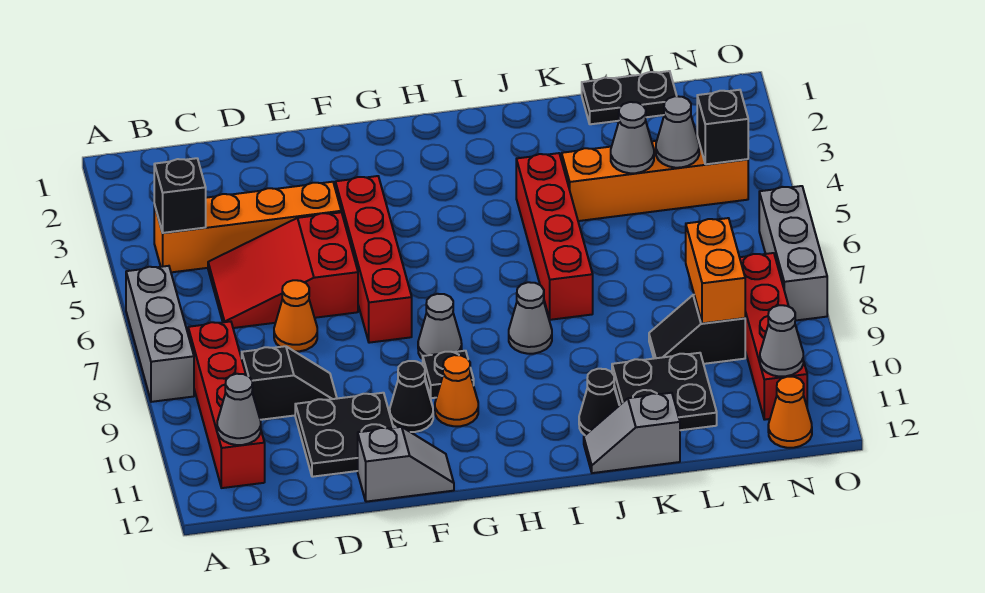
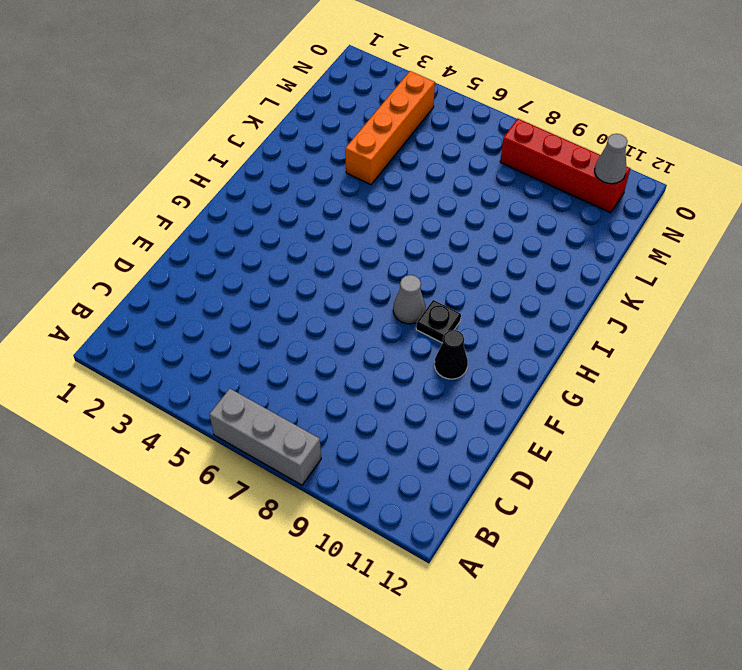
none -> orange brick B4:E4 level 1
none -> red brick B8:B11 level 1
none -> red slope C5:E6 level 1 top E
none -> black slope C9:D9 level 1 top C

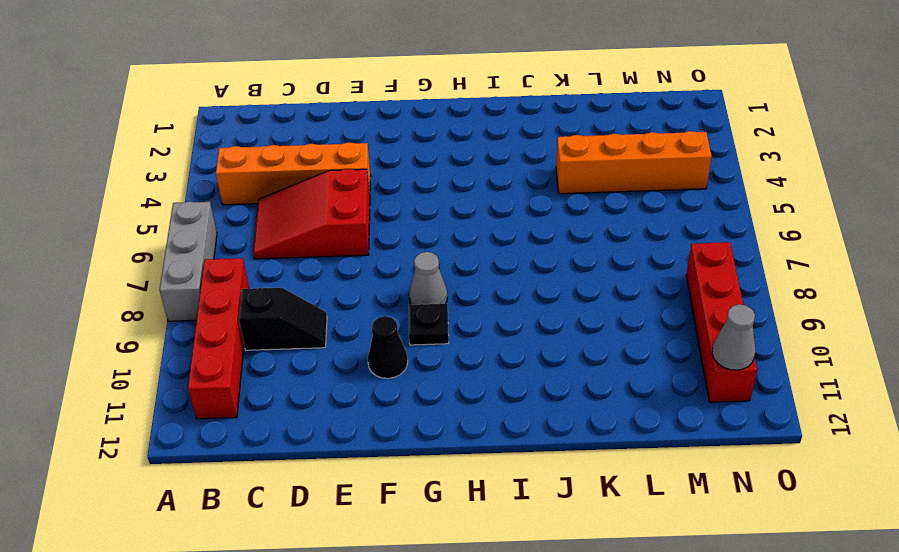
none -> orange cone D7 level 1
none -> black plate D10:E11 level 1
none -> grey slope E12:F12 level 1 top E
none -> red brick F4:F7 level 1

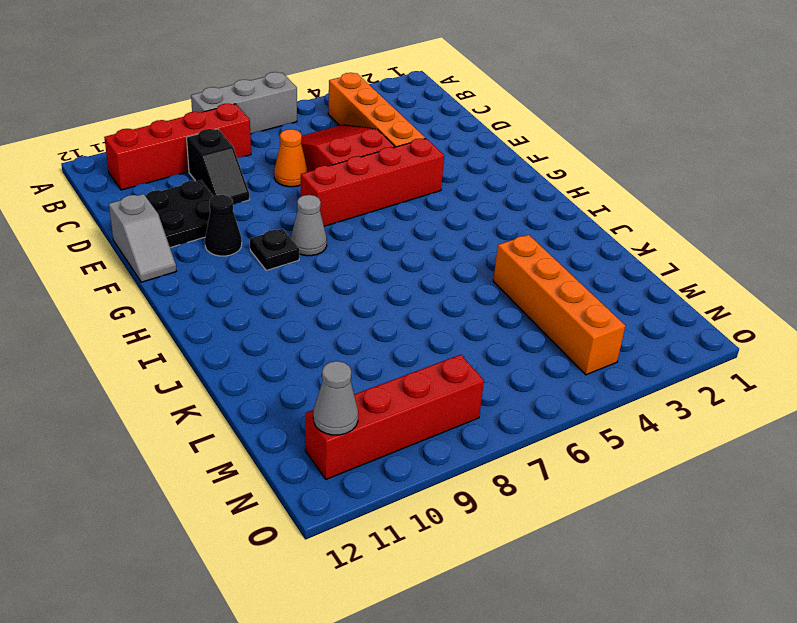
none -> orange cone G10 level 1
none -> grey cone I8 level 1
none -> red brick J4:J7 level 1
none -> black cone J11 level 1

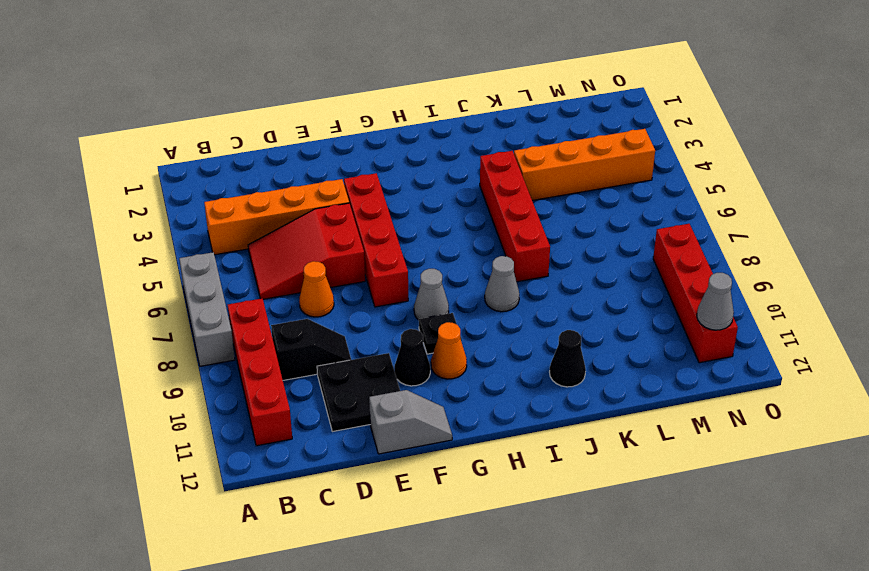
none -> grey slope J12:K12 level 1 top K
none -> black plate K10:L11 level 1
none -> black plate L1:M1 level 1
none -> black slope L9:M9 level 1 top M

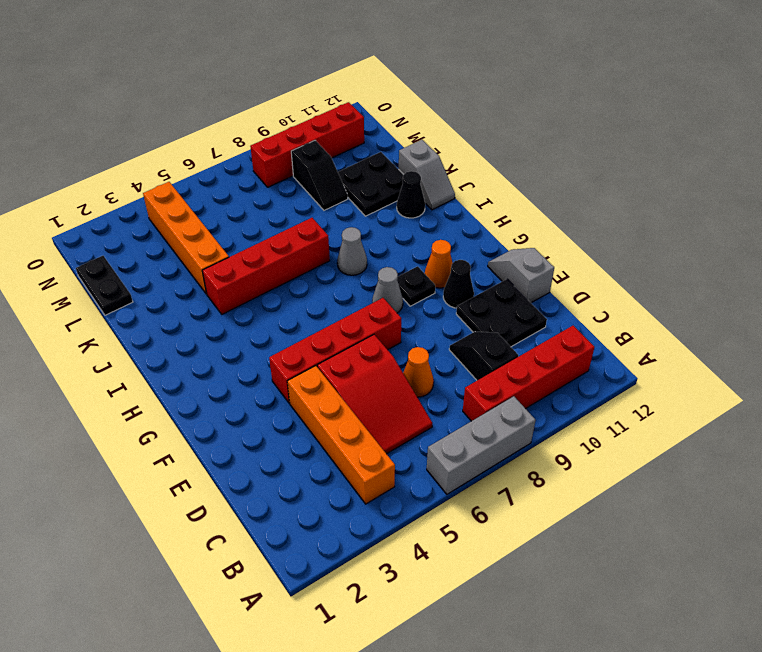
none -> orange cone N12 level 1
none -> grey brick O6:O8 level 1
none -> black brick B4 level 2
none -> grey cone B11 level 2

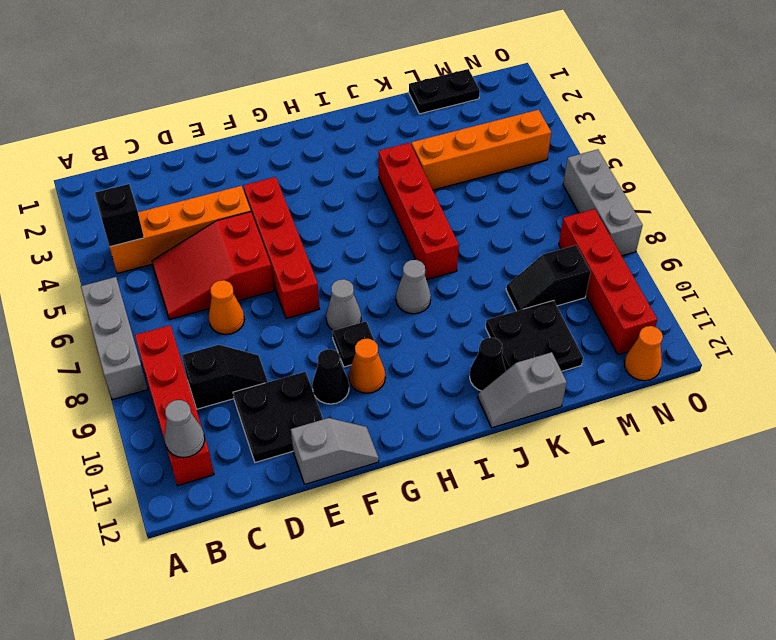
none -> grey cone L4 level 2
none -> grey cone M4 level 2
none -> orange brick M8:M9 level 2
none -> black brick N4 level 2

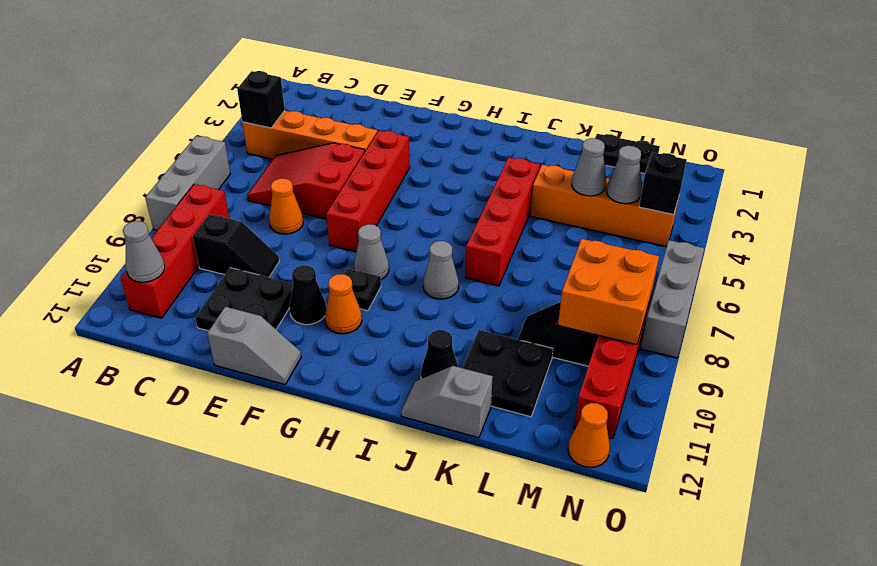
orange brick M8:N9 level 2 -> orange brick M8:M9 level 2
none -> grey cone N11 level 2

